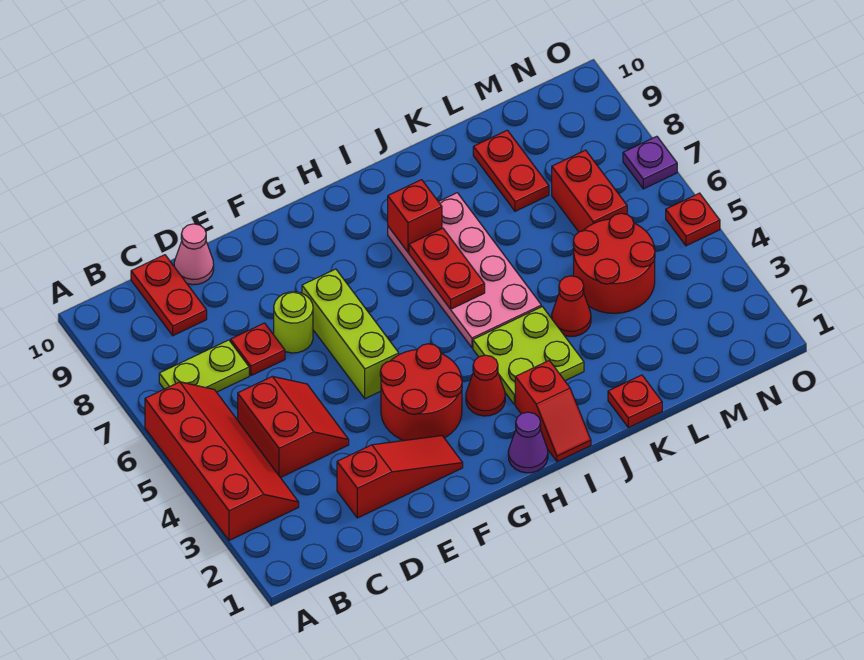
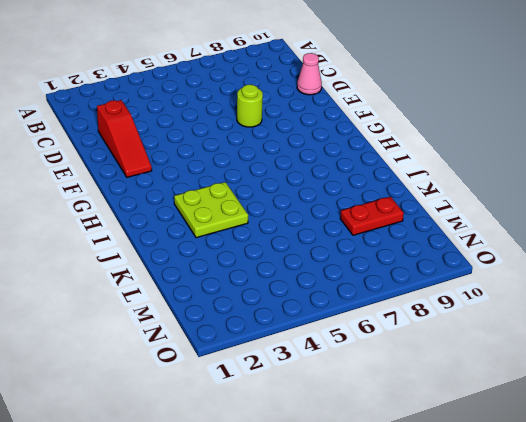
none -> red slope A3:B6 level 1 top A
none -> lime plate B7:C7 level 1
none -> red slope C4:D5 level 1 top C

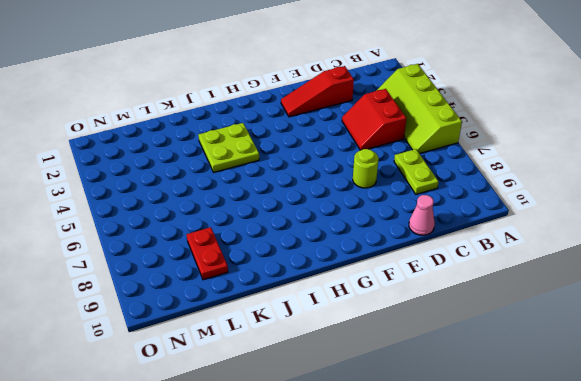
lime slope A3:B6 level 1 top A -> red slope A3:B6 level 1 top A
lime plate C7:C8 level 1 -> lime plate B7:C7 level 1
none -> red plate C9:C10 level 1
none -> red plate D7 level 1
none -> red round brick F3:G4 level 1

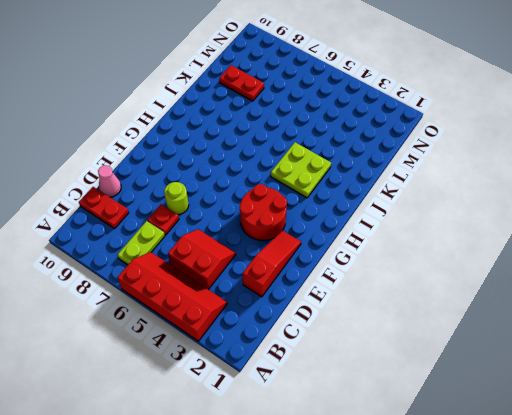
none -> lime brick F5:F7 level 1
none -> purple cone H1 level 1
none -> red cone H3 level 1

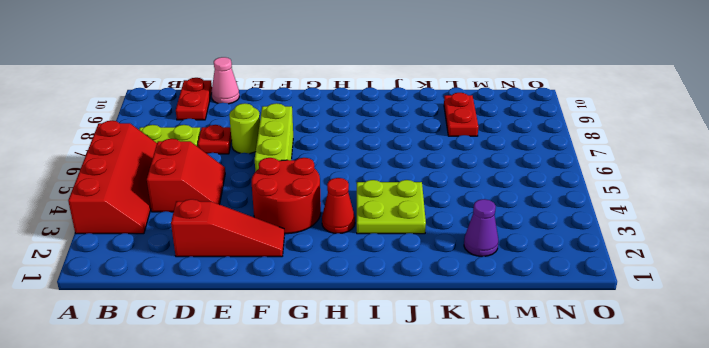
purple cone L2 level 1 -> purple cone H1 level 1
none -> red slope I1:I2 level 1 top 2
none -> pink plate I5:J8 level 1
none -> red plate K1 level 1

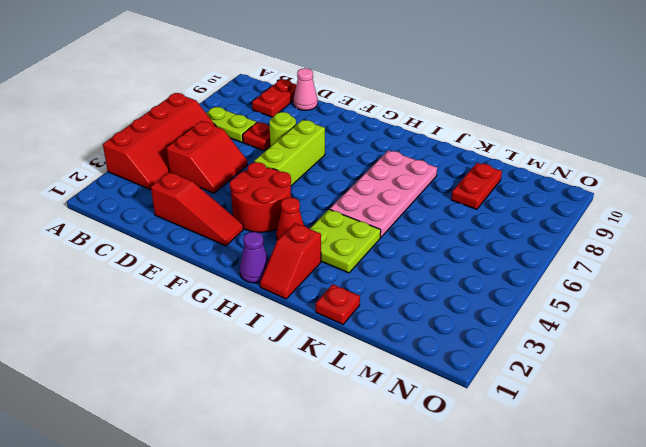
none -> red cone K4 level 1
none -> red round brick L4:M5 level 1
none -> red brick M6:M7 level 1

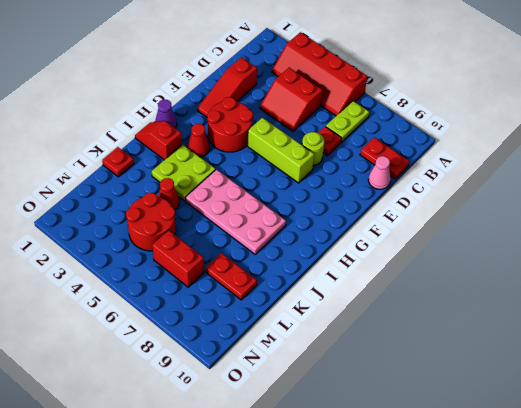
none -> red plate O5 level 1
none -> purple plate O7 level 1
none -> red plate I6:I7 level 2

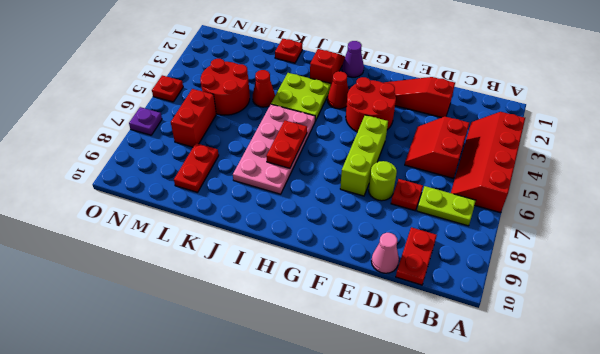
none -> red brick I8 level 2

